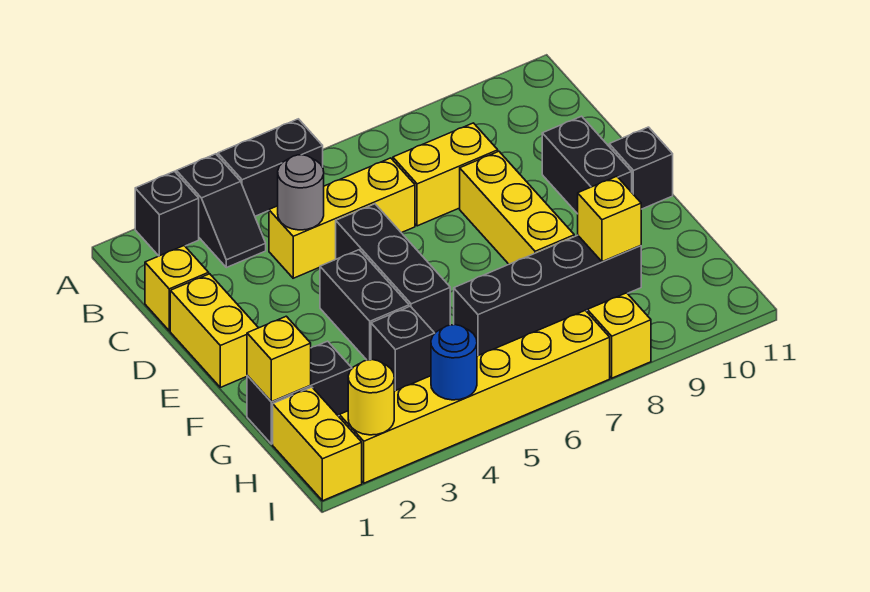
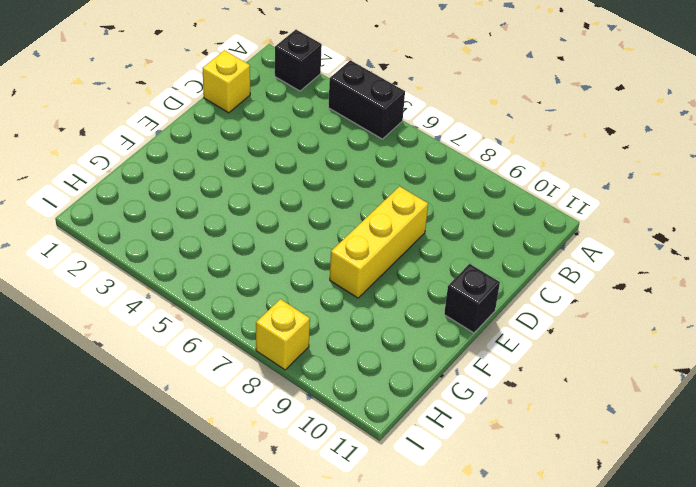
none -> black slope A3:B3 level 1 top A
none -> yellow brick C4:C6 level 1
none -> yellow brick C7:C8 level 1

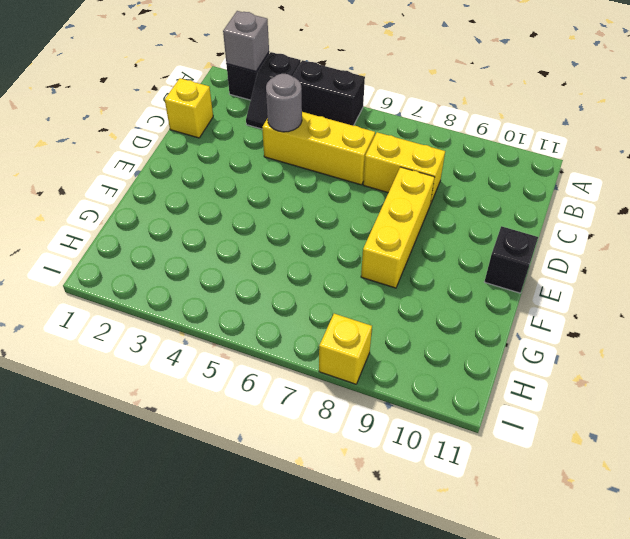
grey brick A2 level 2 -> none
none -> yellow brick D1:E1 level 1
none -> black brick D5:F5 level 1
none -> black brick D10:E10 level 1

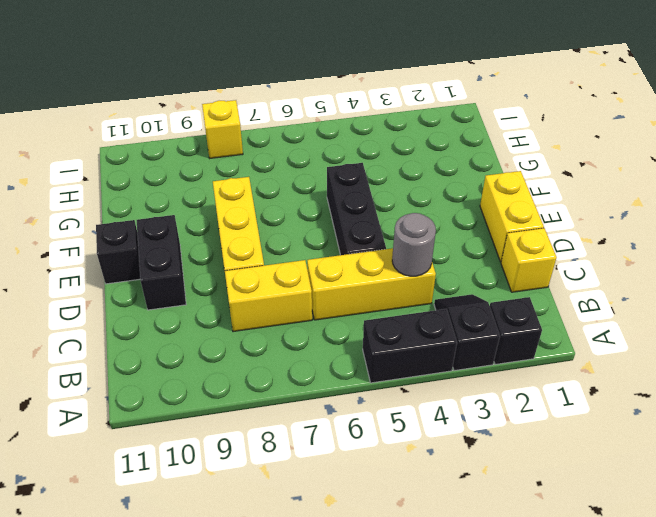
none -> black brick E4:F4 level 1
none -> black brick G1:G2 level 1
none -> black brick G4 level 1

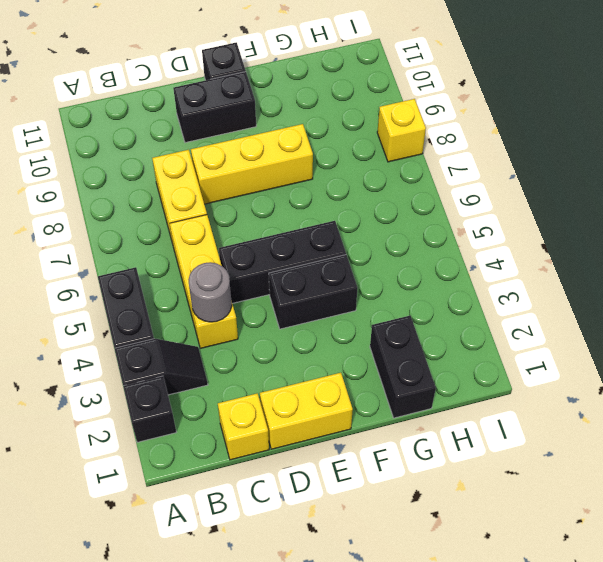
none -> black brick G4 level 1
none -> black brick G6:G9 level 1
none -> yellow brick H1:I1 level 1

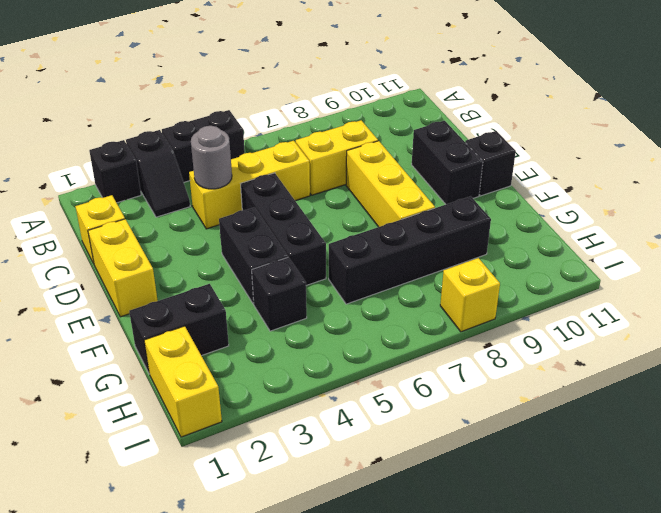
none -> yellow brick I2:I7 level 1
none -> yellow brick G1 level 2
none -> yellow brick G9 level 2

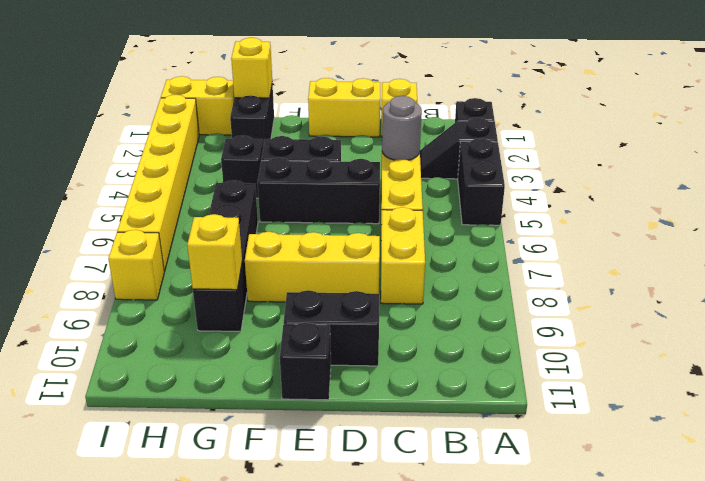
none -> yellow round brick I2 level 2
none -> blue round brick I4 level 2

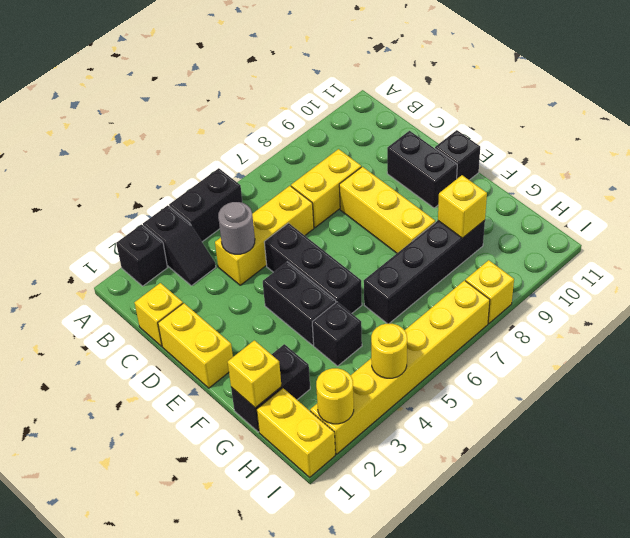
yellow round brick I4 level 2 -> blue round brick I4 level 2

